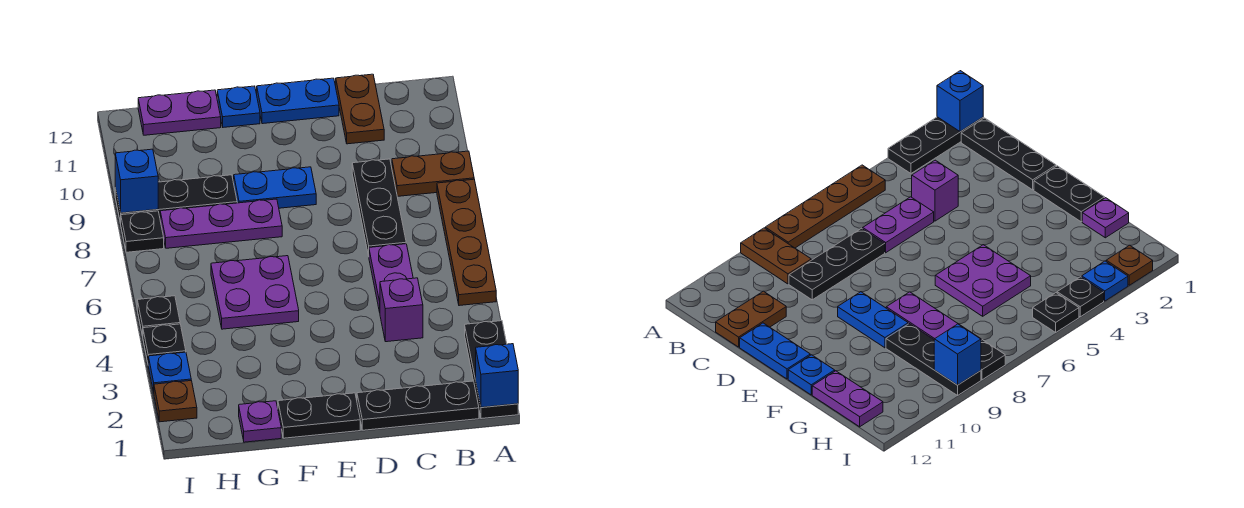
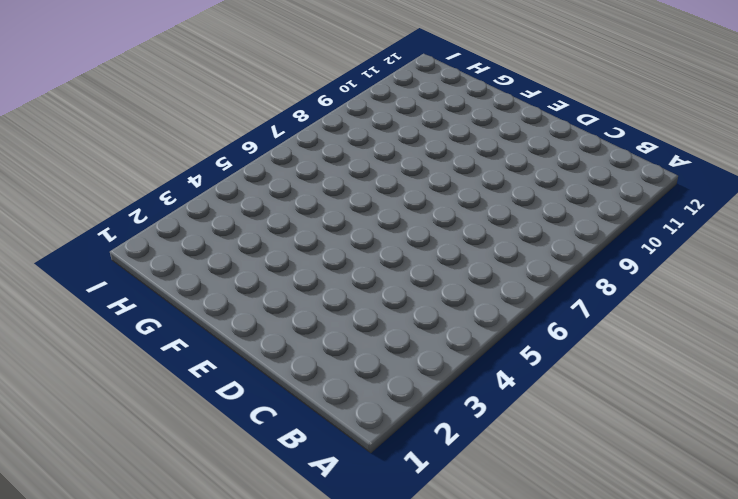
none -> black plate A1:A3 level 1
none -> brown plate A5:A8 level 1
none -> brown plate A9:B9 level 1

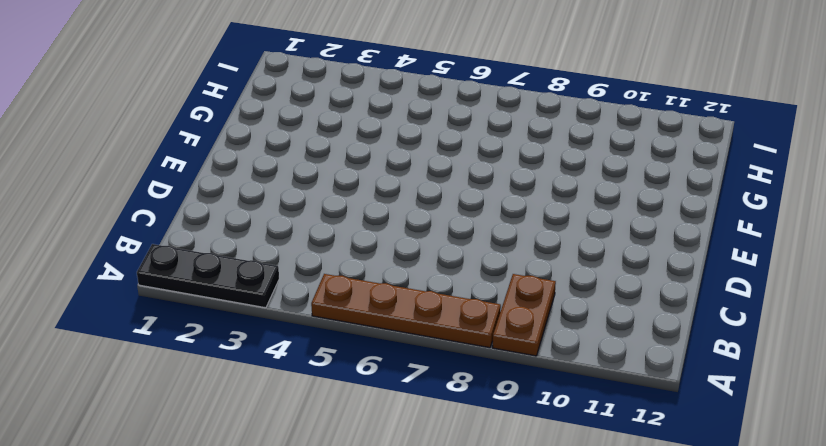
none -> black plate B1:D1 level 1
none -> purple brick C4 level 1
none -> purple plate C5:C6 level 1

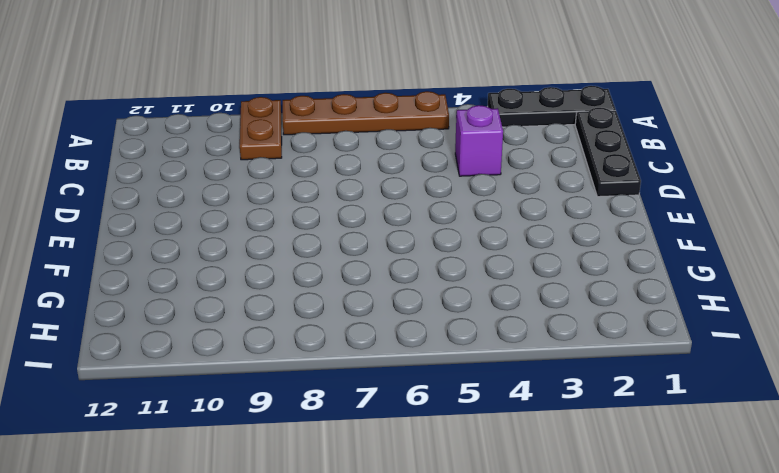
none -> purple plate C5:C6 level 1
none -> black plate C7:C9 level 1
none -> brown plate C11:C12 level 1

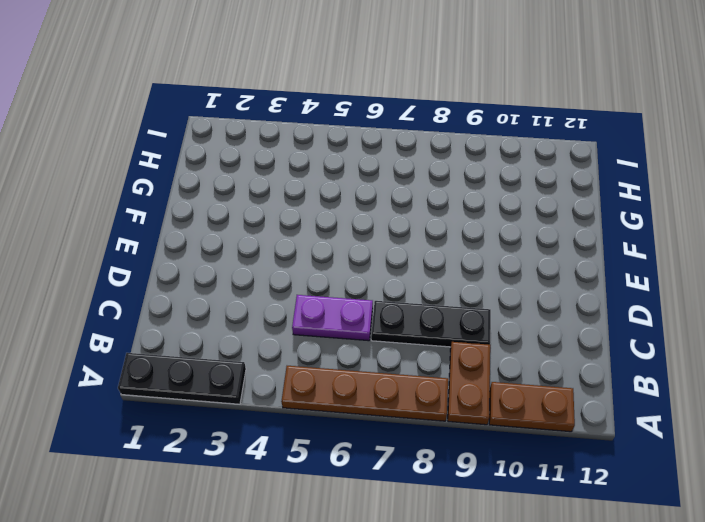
brown plate A10:A11 level 1 -> brown plate C11:C12 level 1
none -> black plate B1:D1 level 1
none -> purple brick C4 level 1
none -> blue plate D12:E12 level 1

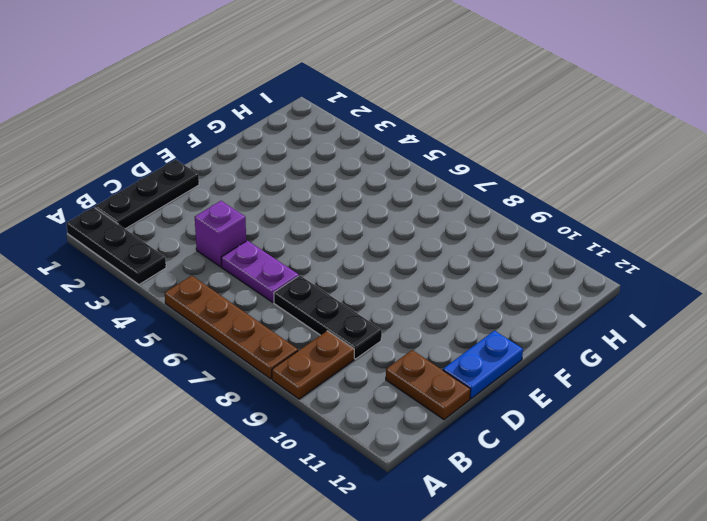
none -> black plate E1:F1 level 1
none -> blue plate E9:F9 level 1
none -> purple plate F5:G6 level 1

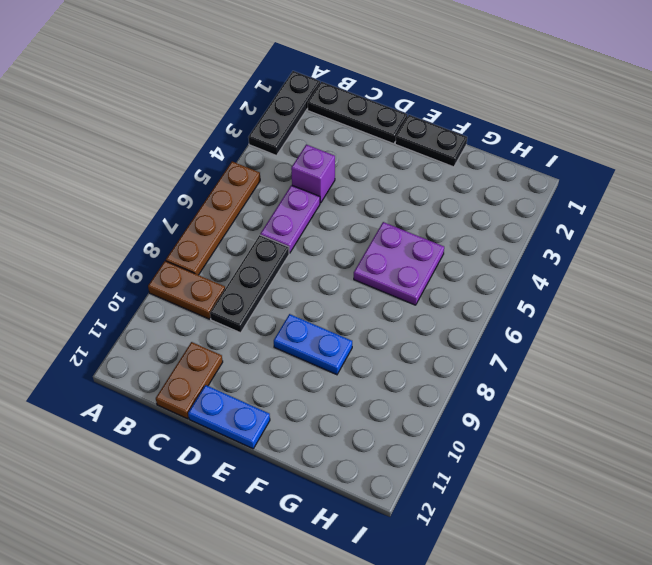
none -> purple plate F8:H8 level 1
none -> blue plate F12 level 1
none -> purple plate G1 level 1

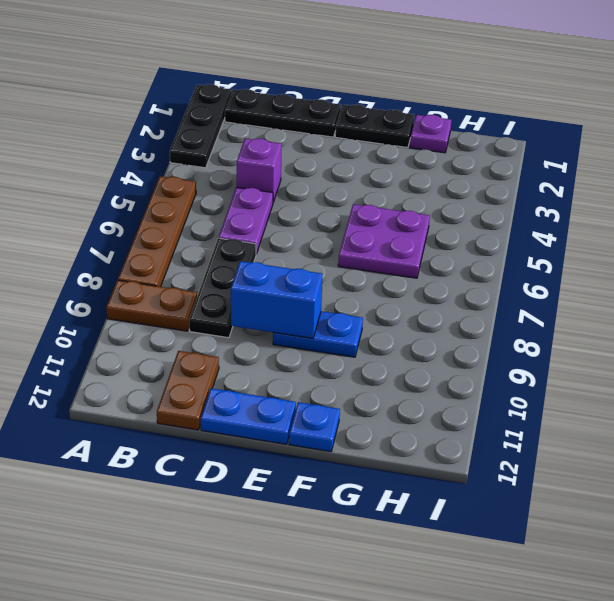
blue brick D9:E9 level 2 -> none
none -> purple plate F8:H8 level 1
none -> black plate G9:I9 level 1
none -> purple plate G12:H12 level 1

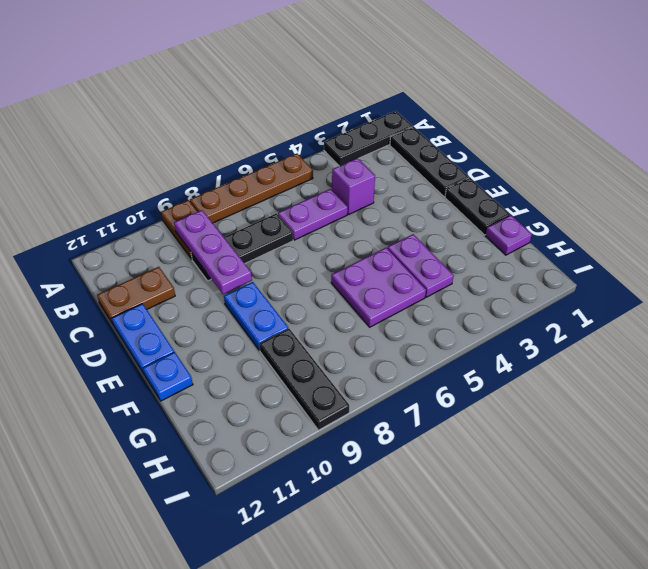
purple plate B9:D9 level 2 -> purple plate F8:H8 level 1
purple plate F4:G4 level 1 -> purple plate G12:H12 level 1
none -> brown plate I2 level 1
none -> blue plate I3 level 1
none -> black plate I4 level 1

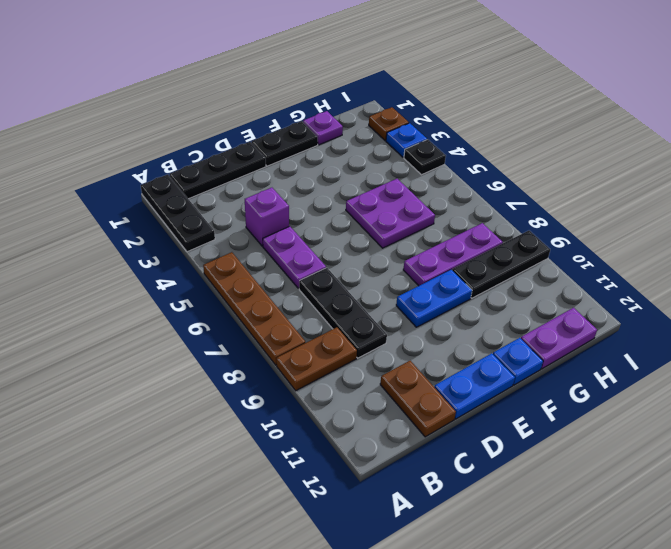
none -> black plate I5 level 1
none -> black plate I8 level 1
none -> blue brick A1 level 2

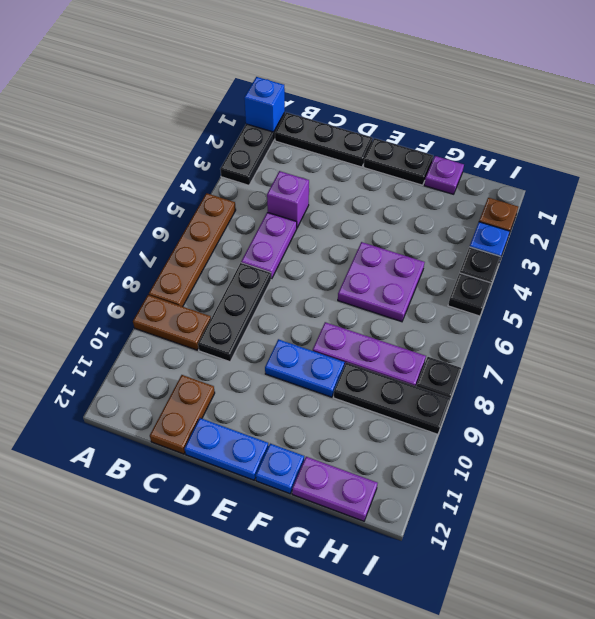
none -> blue brick I9 level 2

